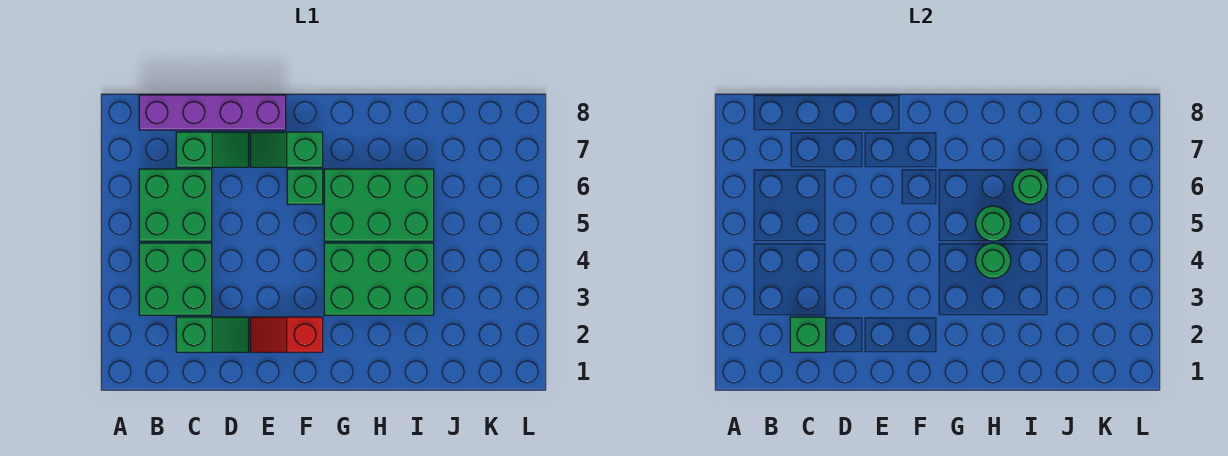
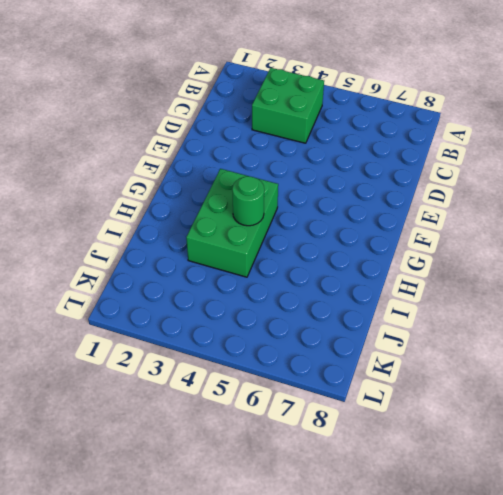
none -> green brick B5:C6 level 1
none -> purple brick B8:E8 level 1
none -> green slope C2:D2 level 1 top C

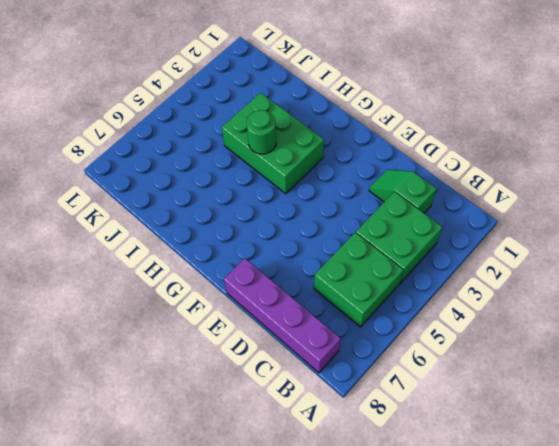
none -> green slope C7:D7 level 1 top C
none -> red slope E2:F2 level 1 top F
none -> green slope E7:F7 level 1 top F

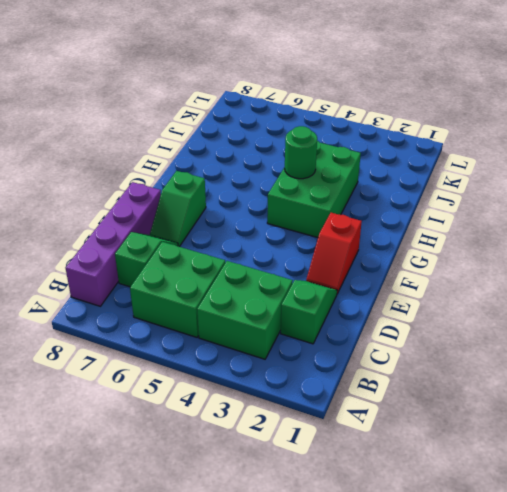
none -> green brick F6 level 1
none -> green brick G5:I6 level 1
none -> green brick C2 level 2

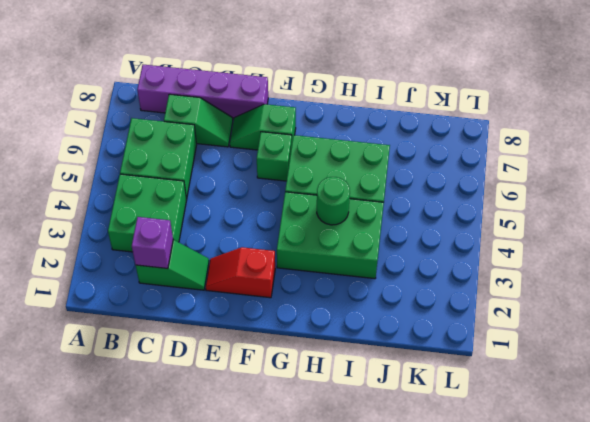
purple brick C2 level 2 -> green brick C2 level 2
none -> green round brick H5 level 2
none -> green round brick I6 level 2

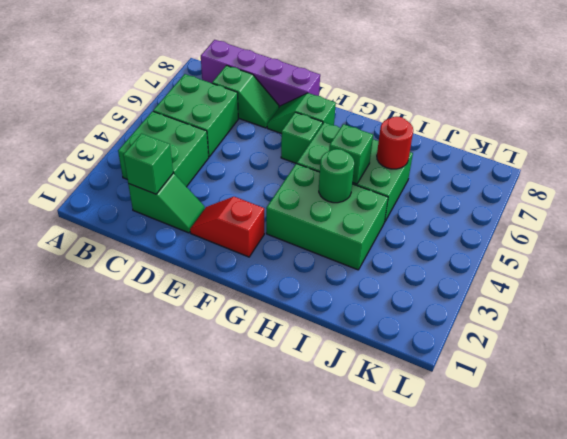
green brick H5 level 2 -> green round brick H5 level 2
red round brick I6 level 2 -> green round brick I6 level 2

